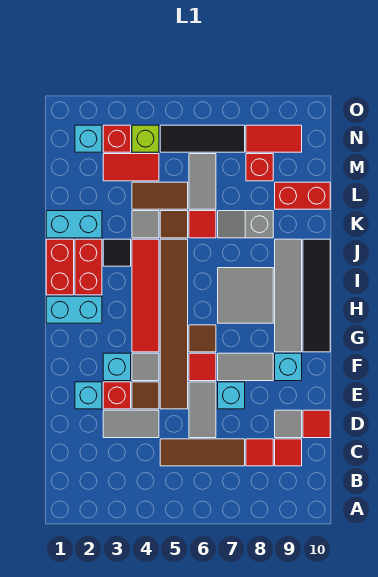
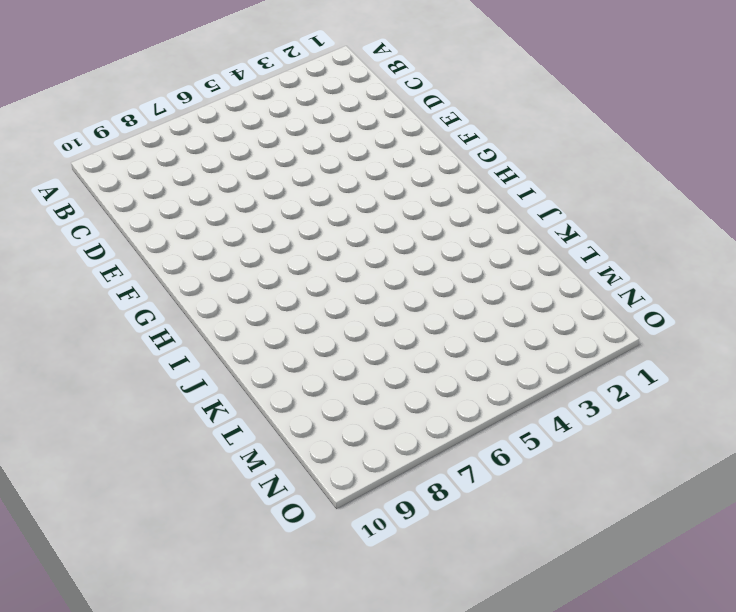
none -> brown tile C5:C7 level 1
none -> red tile C8 level 1
none -> red tile C9 level 1
none -> grey tile D3:D4 level 1

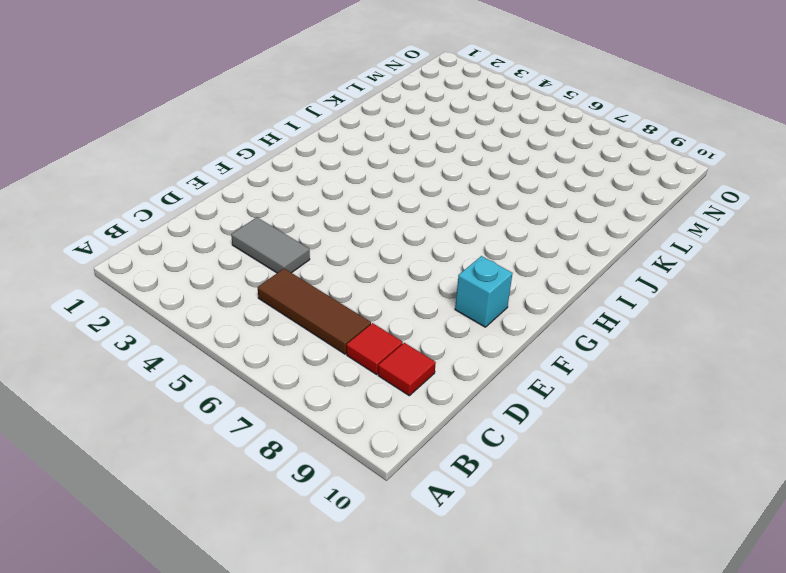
none -> grey tile D6:E6 level 1
none -> grey tile D9 level 1
none -> red tile D10 level 1
none -> cyan brick E2 level 1

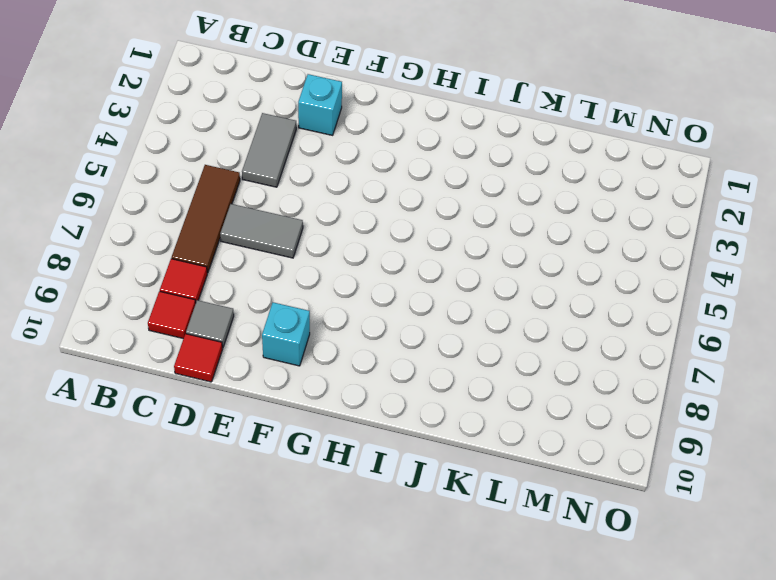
none -> red brick E3 level 1
none -> brown tile E4 level 1
none -> brown tile E5:J5 level 1
none -> cyan brick E7 level 1

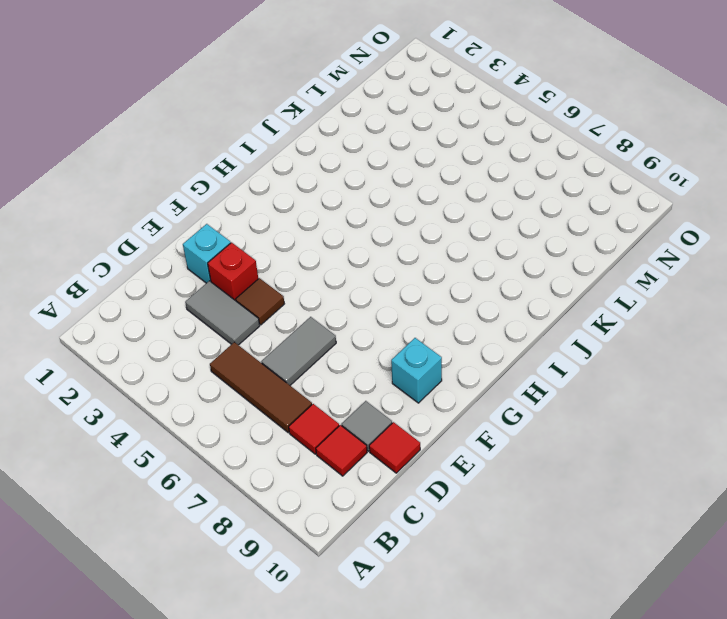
none -> brown tile E5:J5 level 1
none -> cyan brick E7 level 1
none -> cyan brick F3 level 1
none -> grey tile F4 level 1

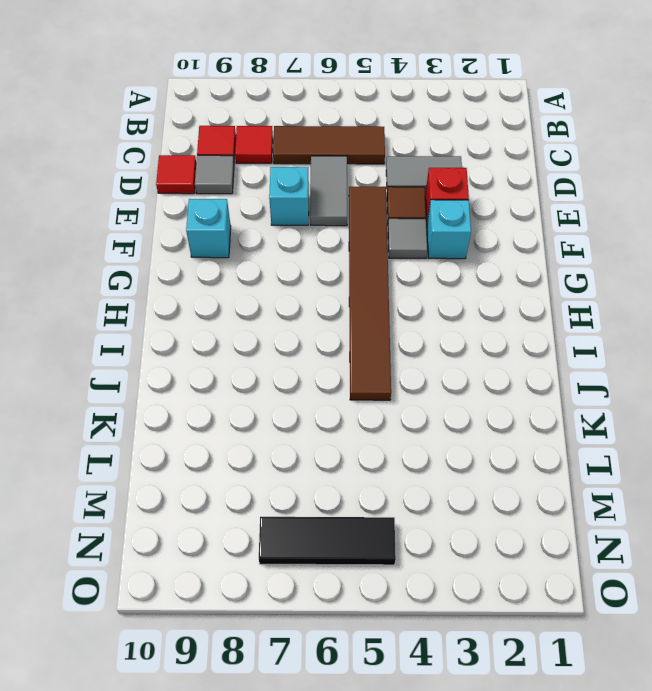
none -> cyan brick E2 level 1
none -> red tile F6 level 1
none -> grey tile F7:F8 level 1
none -> red tile G4:J4 level 1

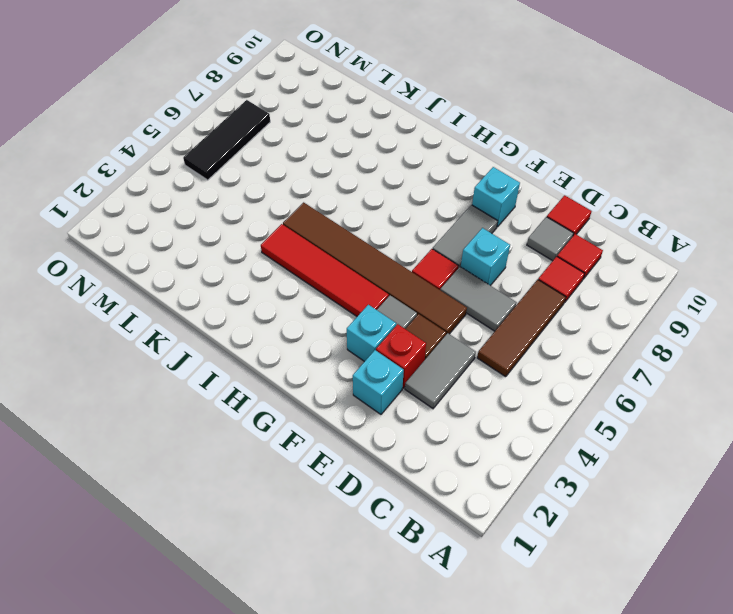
none -> brown tile G6 level 1
none -> grey tile G9:J9 level 1
none -> black tile G10:J10 level 1
none -> cyan brick H1:H2 level 1

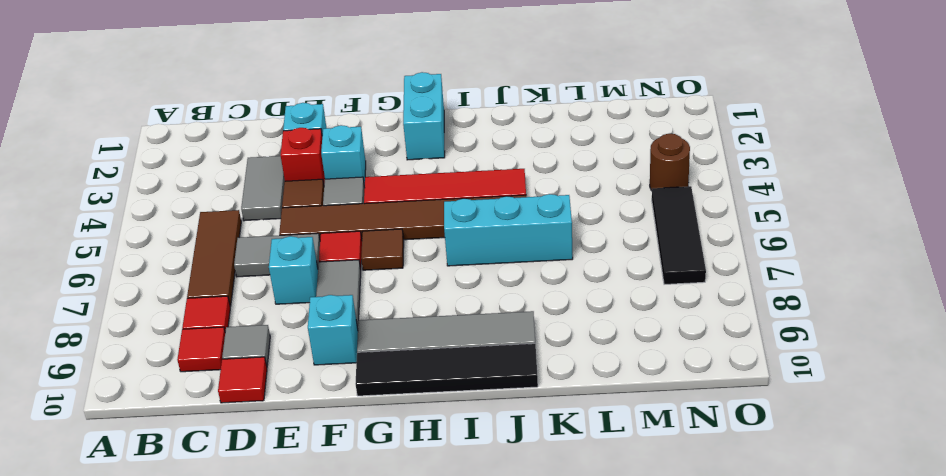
cyan brick I6:K6 level 1 -> red tile K6 level 1
brown round brick N4 level 1 -> lime brick N4 level 1
none -> grey tile H7:I8 level 1
none -> red brick I1:J1 level 1
none -> red brick I2:J2 level 1
none -> black tile J3 level 1

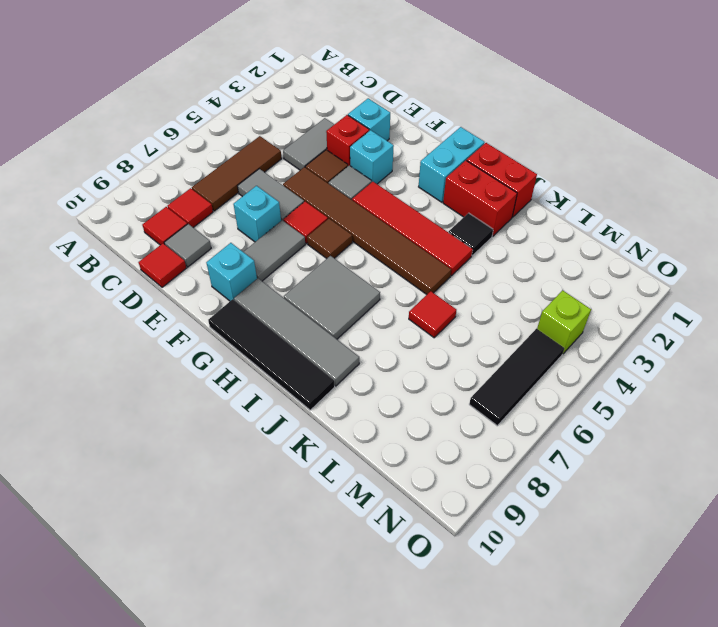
none -> cyan brick K1:K2 level 1
none -> grey tile K4 level 1
none -> brown tile K5 level 1
none -> grey slope K7:K8 level 1 top 8

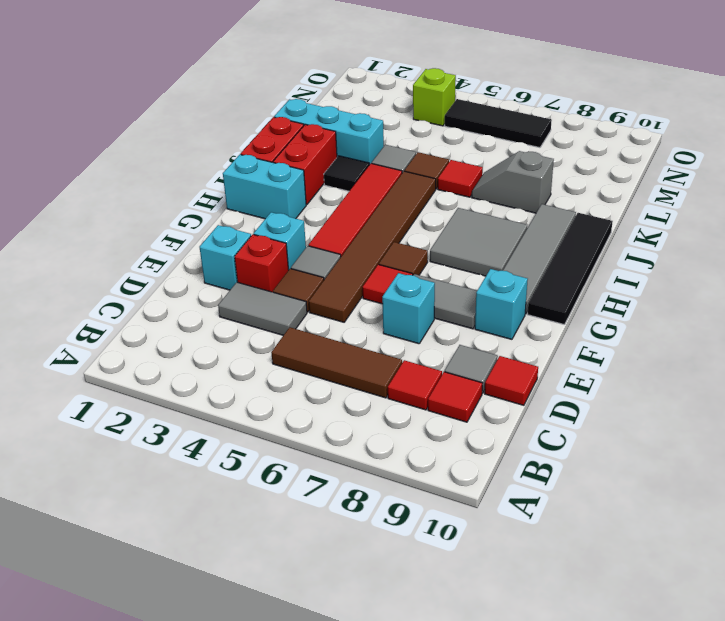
cyan brick K1:K3 level 1 -> cyan brick K1:K2 level 1
none -> grey tile D6:E6 level 1
none -> brown tile L4:L5 level 1
none -> grey tile L6:M6 level 1
none -> red brick L9:L10 level 1

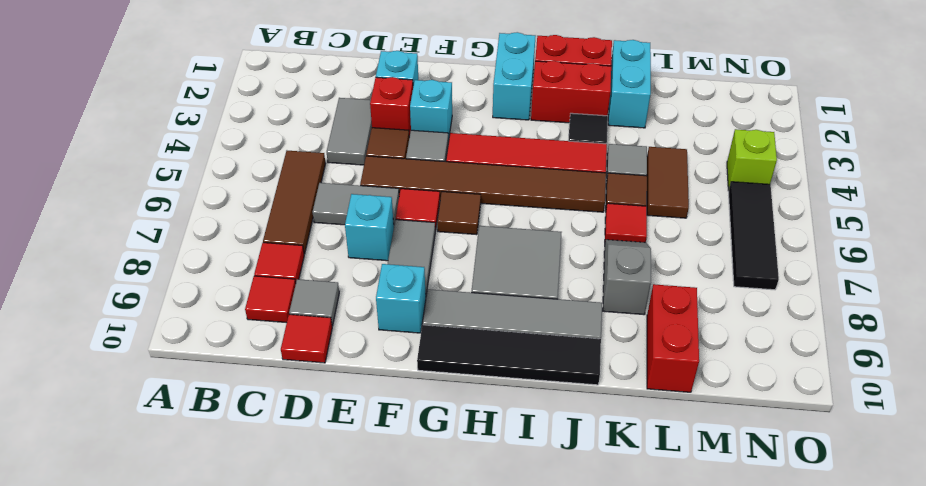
none -> grey tile L6:M6 level 1
none -> red tile M3:M4 level 1
none -> red brick M8 level 1
none -> cyan brick N2 level 1

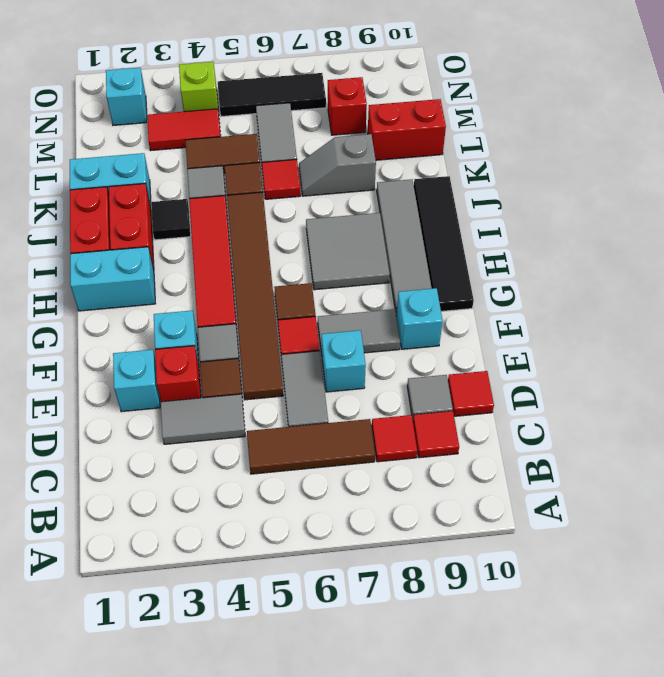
none -> red brick N3 level 1
none -> red tile N8:N9 level 1

